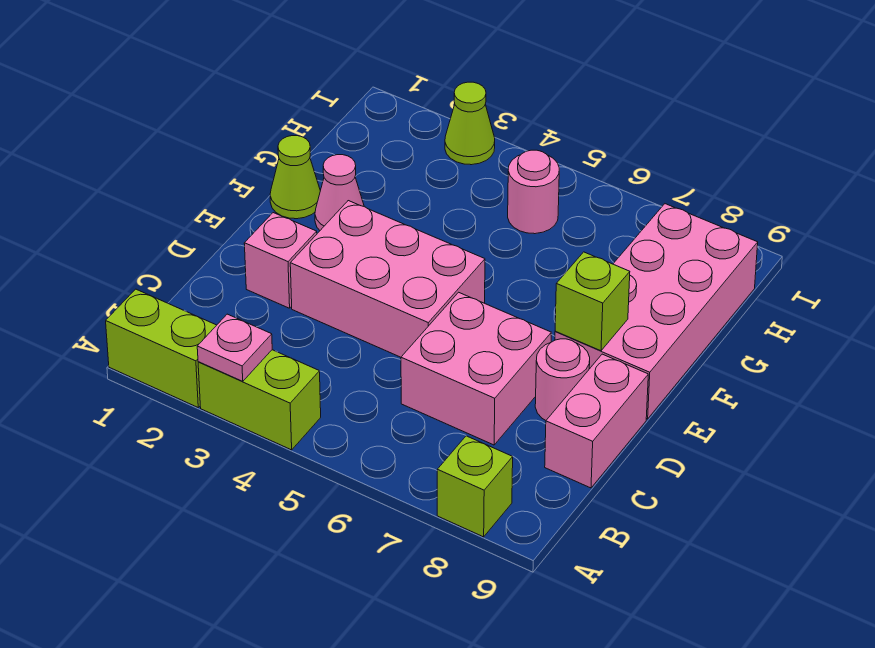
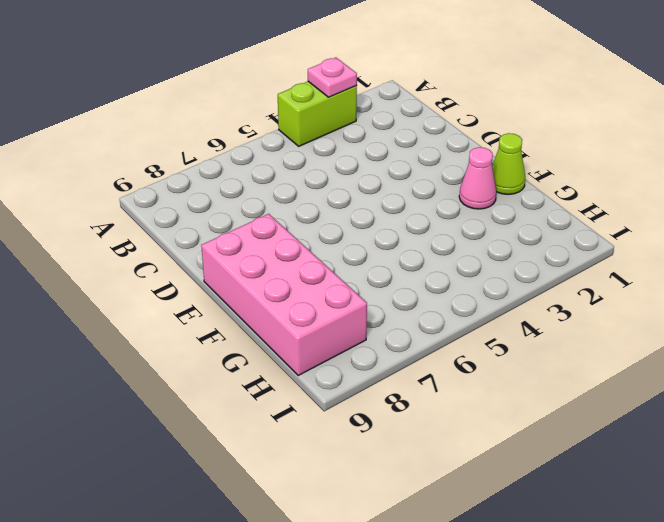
none -> lime brick A1:A2 level 1
none -> lime brick A8 level 1
none -> pink brick C6:D7 level 1

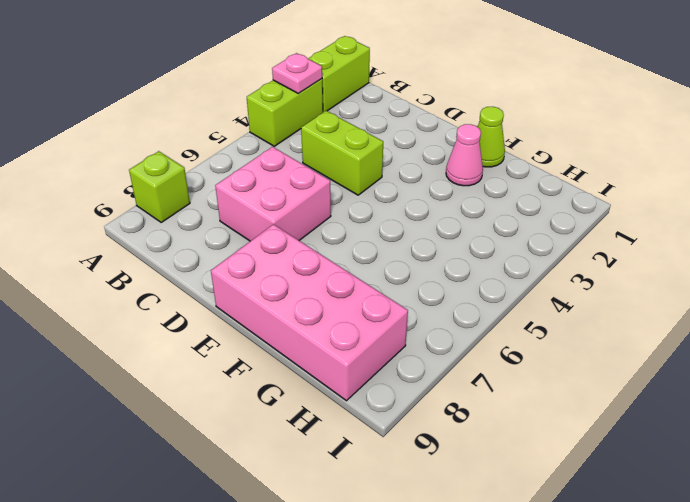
lime brick C4:D4 level 1 -> pink brick D3:E5 level 1
none -> pink brick C9:D9 level 1
none -> pink brick D2 level 1
none -> pink round brick D8 level 1

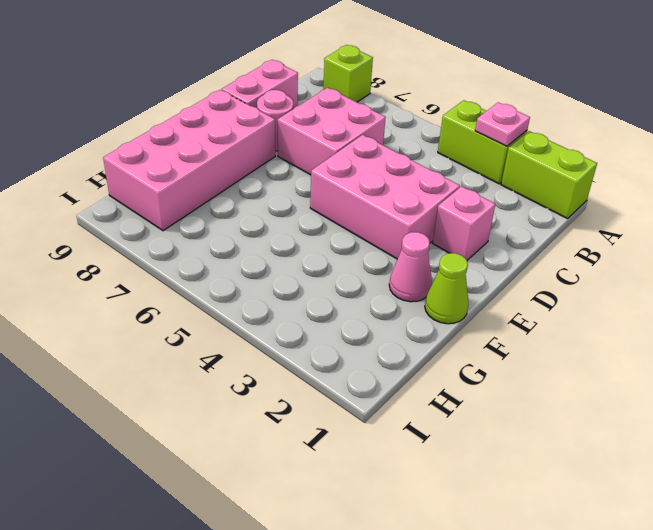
none -> pink round brick H5 level 1
none -> lime cone I3 level 1
none -> lime brick E8 level 2

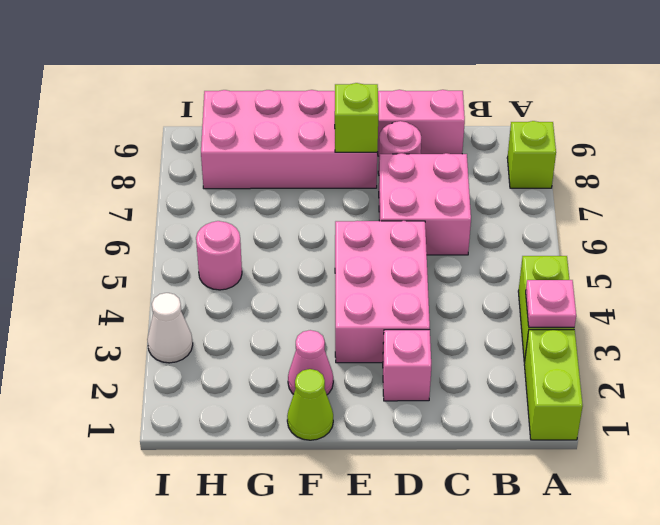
white cone I3 level 1 -> lime cone I3 level 1

